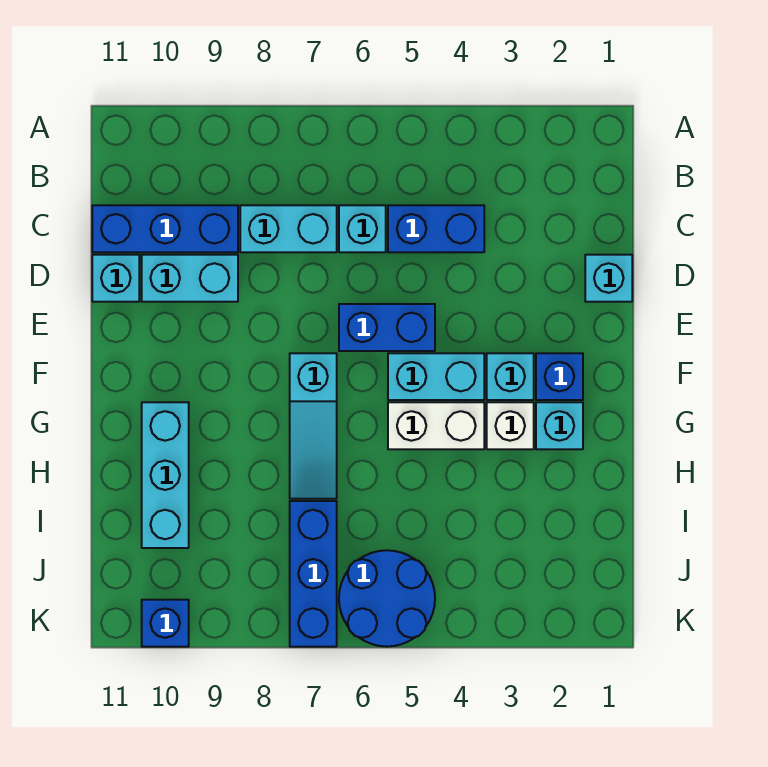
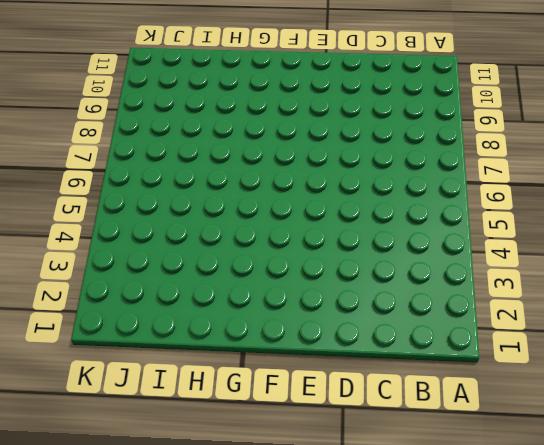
none -> blue brick C4:C5 level 1
none -> cyan brick C6 level 1
none -> cyan brick C7:C8 level 1

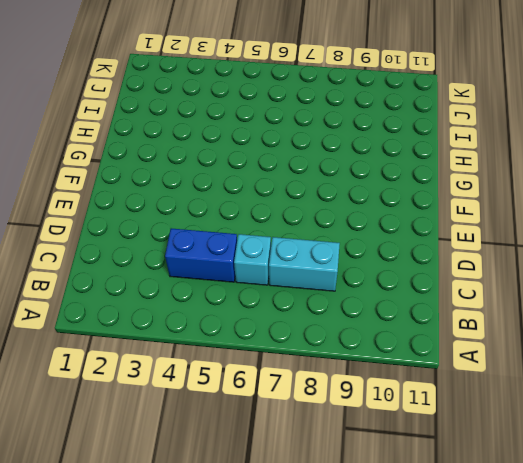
none -> blue brick C9:C11 level 1
none -> cyan brick D1 level 1
none -> cyan brick D9:D10 level 1

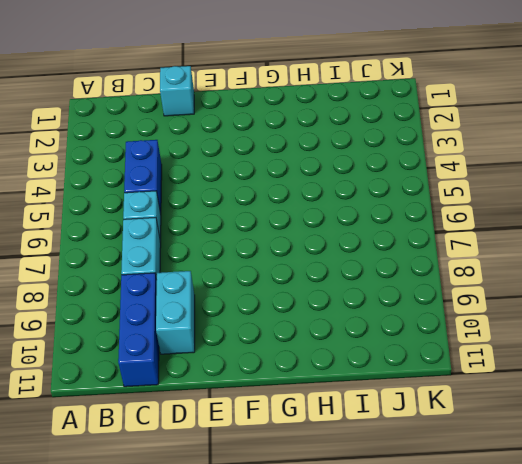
none -> cyan brick D11 level 1
none -> blue brick E5:E6 level 1
none -> blue brick F2 level 1

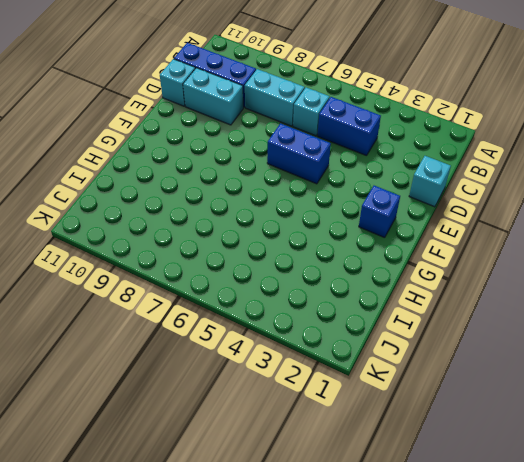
none -> cyan brick F3 level 1
none -> cyan brick F4:F5 level 1
none -> cyan slope F7:H7 level 1 top F

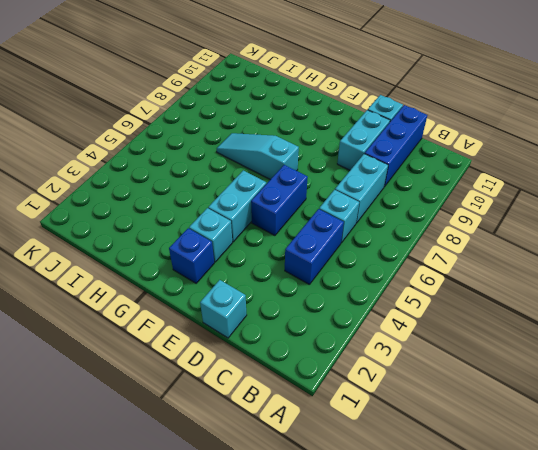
none -> cyan brick G2 level 1
none -> white brick G3 level 1
none -> white brick G4:G5 level 1

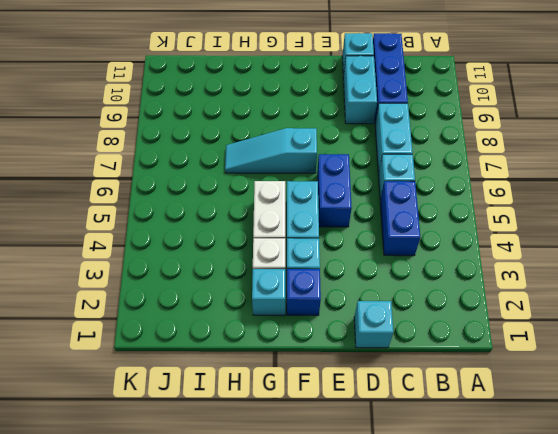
none -> cyan brick G10:I10 level 1
none -> blue brick I7:K7 level 1
none -> blue round brick J5:K6 level 1

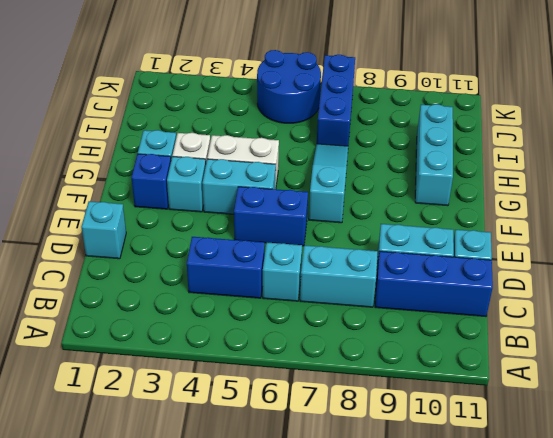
none -> blue brick K10 level 1

